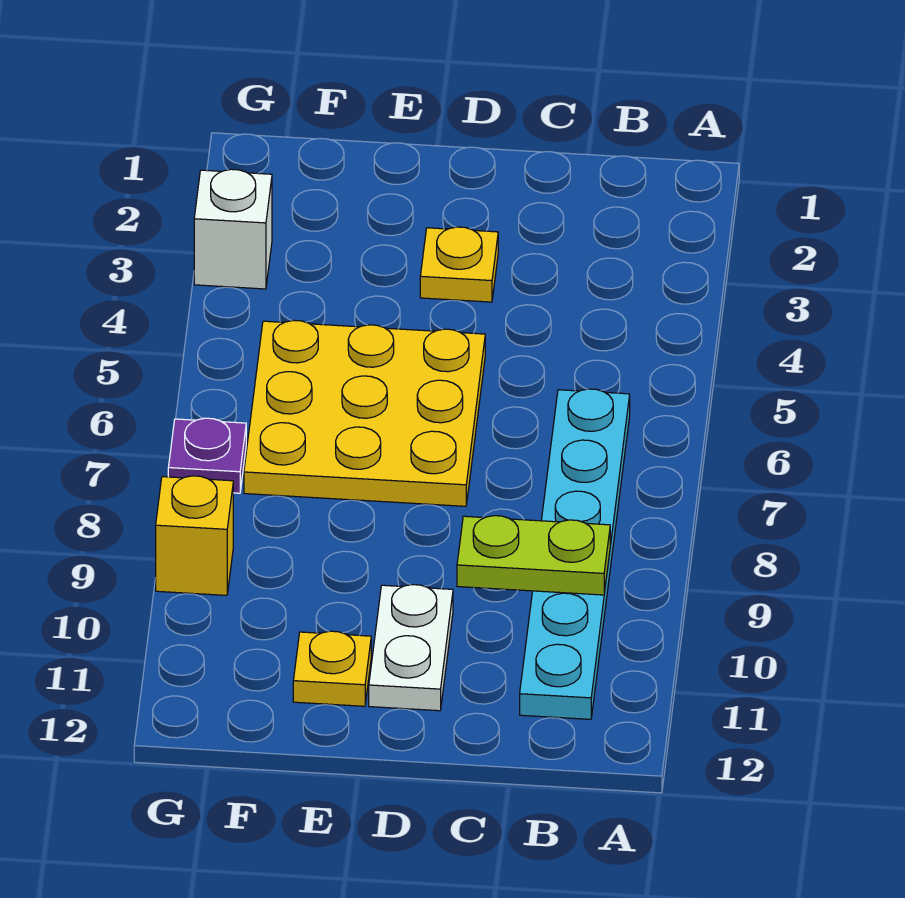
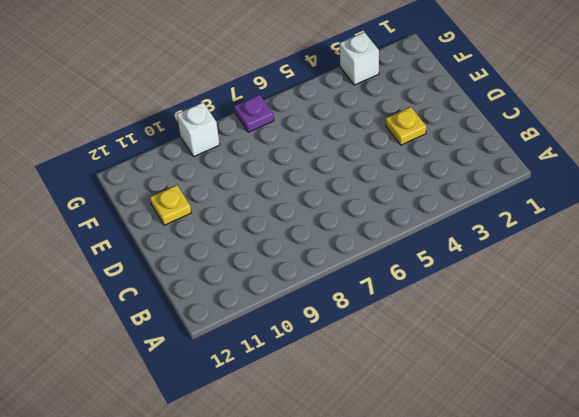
white brick G9 level 1 -> yellow brick G9 level 1
none -> cyan plate B6:B11 level 1
none -> yellow plate D5:F7 level 1

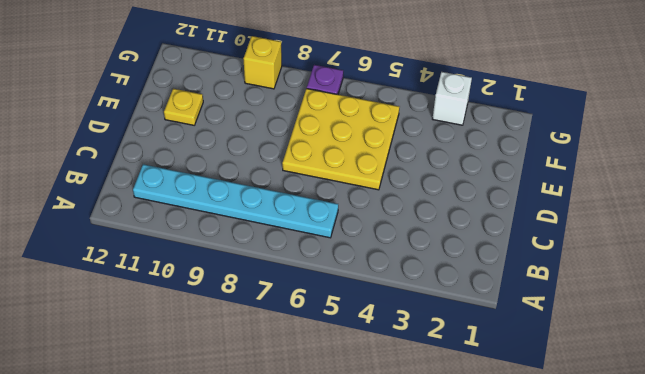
none -> yellow plate D3 level 1
none -> white plate D10:D11 level 1

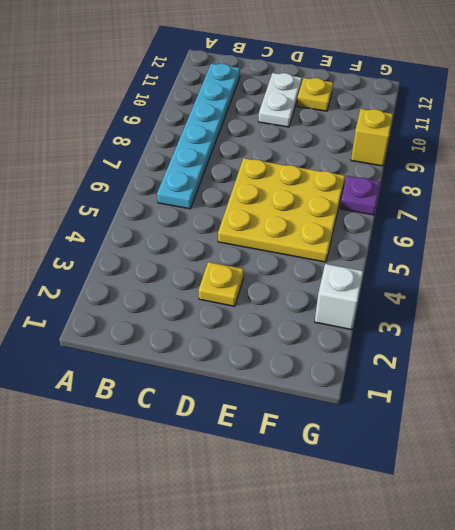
none -> lime plate B9:C9 level 2

